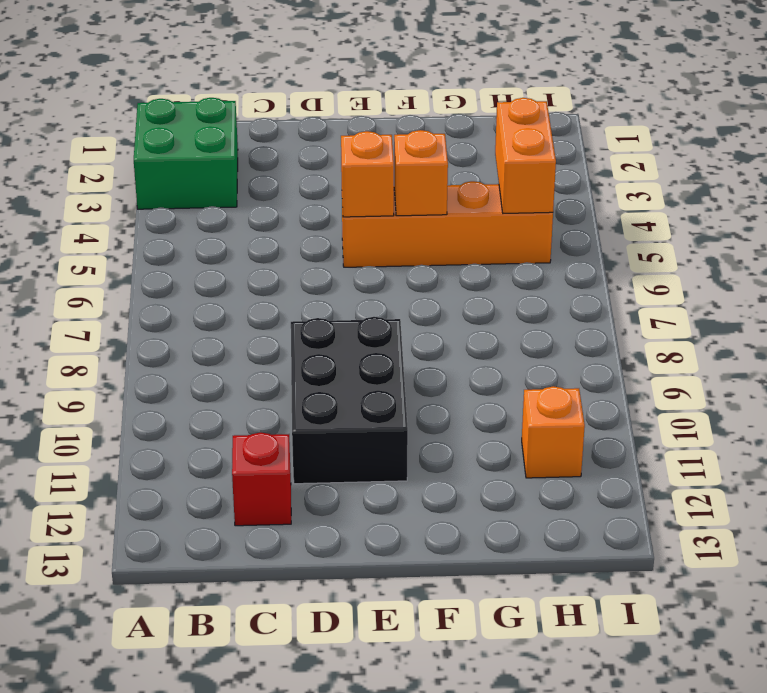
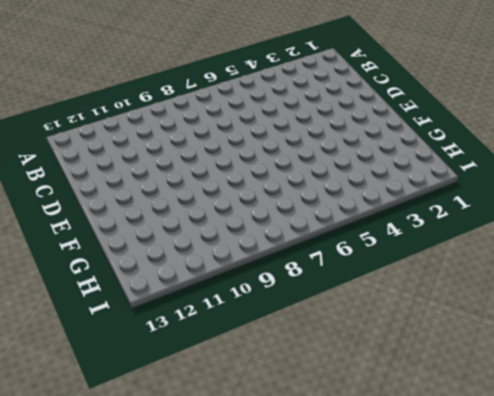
none -> green brick A2:B3 level 1
none -> red brick C12 level 1

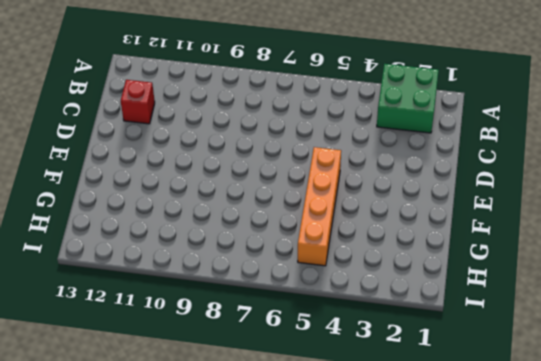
none -> black brick D9:E11 level 1
none -> orange brick H11 level 1

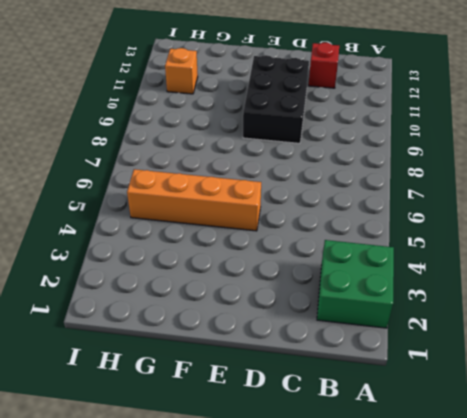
none -> orange brick E5 level 2
none -> orange brick F5 level 2

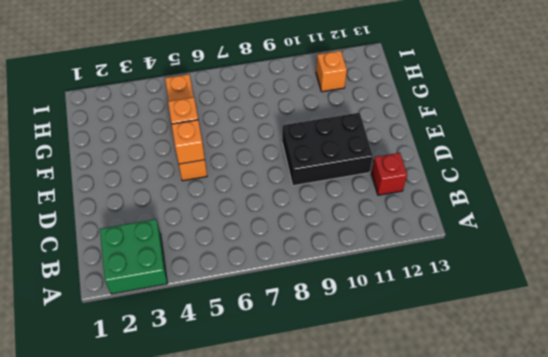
none -> orange brick H4:H5 level 2

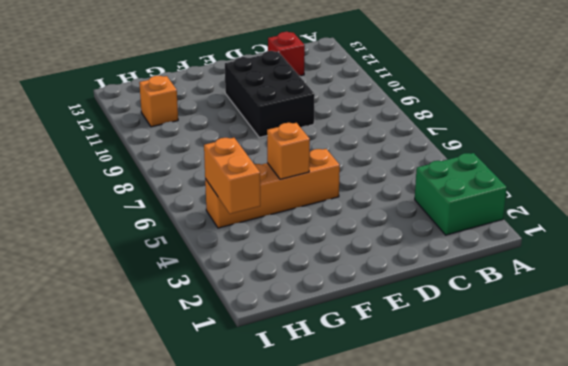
none -> orange brick E5 level 2

